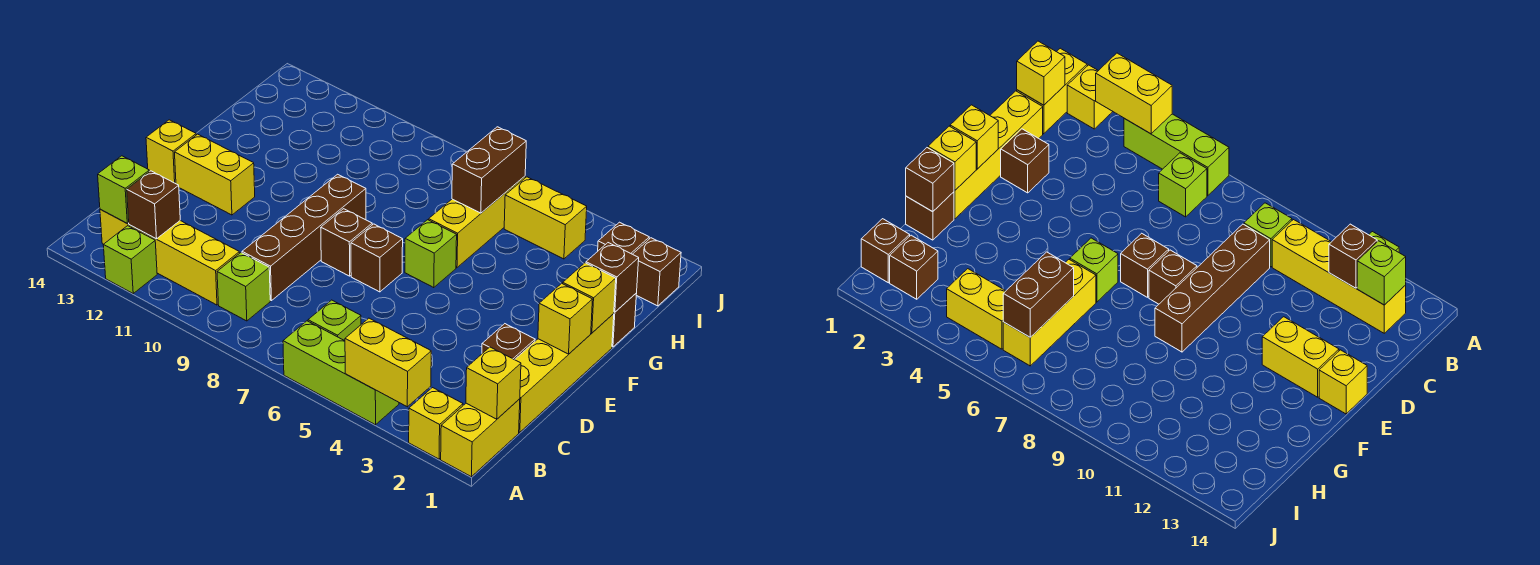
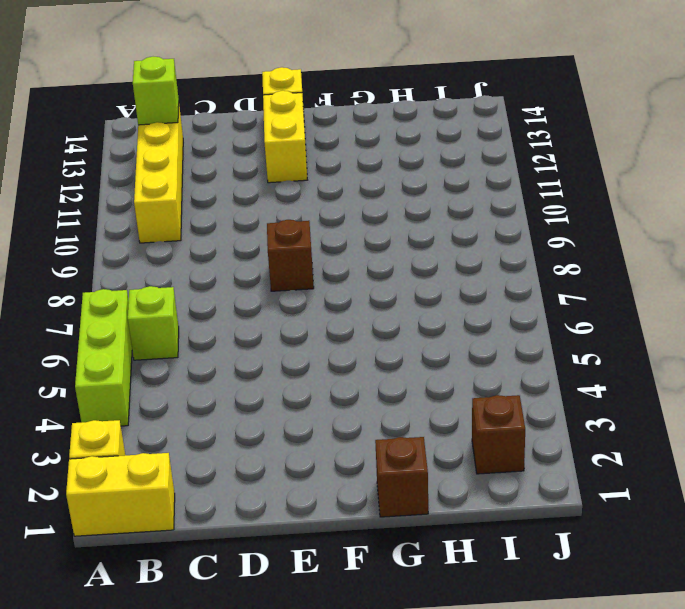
none -> lime brick A12 level 1
none -> lime brick B9 level 1
none -> yellow brick C1:F1 level 1

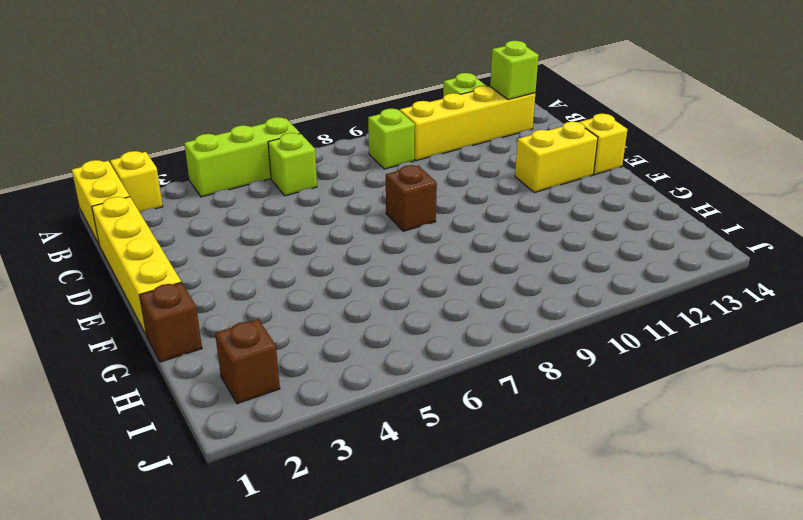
none -> brown brick C9:F9 level 1
none -> brown brick D2 level 1
none -> brown brick E7 level 1

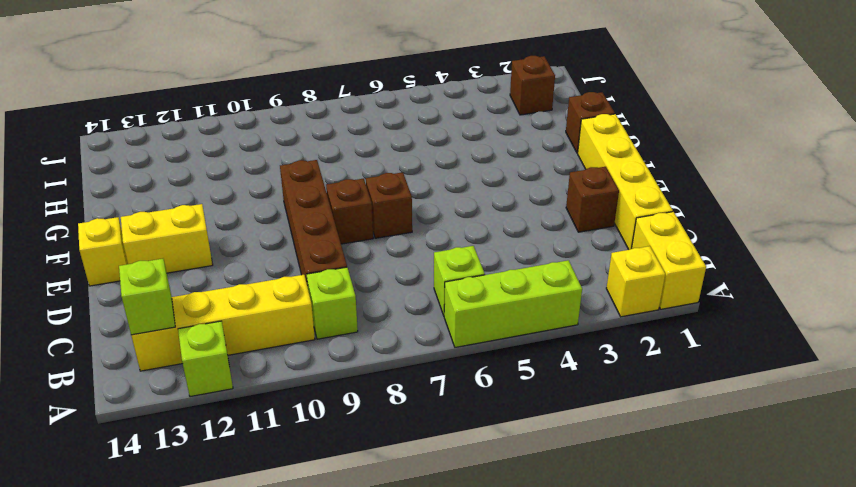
none -> lime brick F6 level 1
none -> yellow brick G6:I6 level 1
none -> brown brick I1 level 1

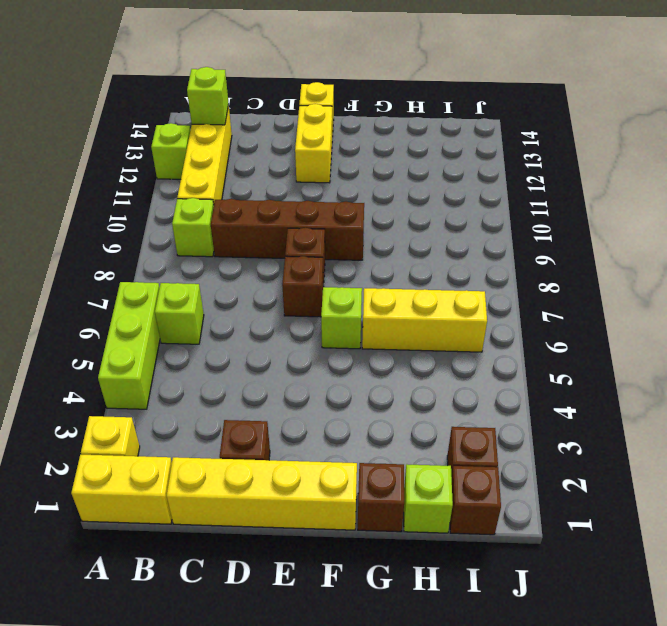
lime brick H1 level 1 -> none
none -> yellow brick I4:I5 level 1
none -> yellow brick A3:A4 level 2
none -> yellow brick B1 level 2

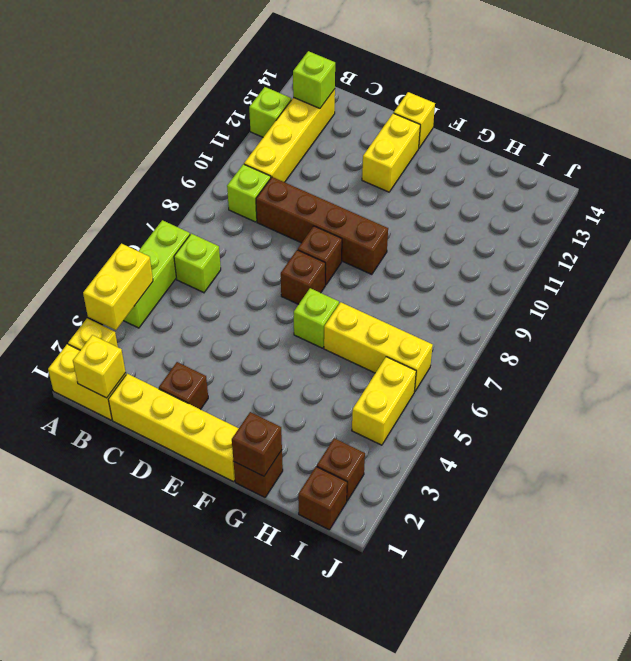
none -> brown brick B12 level 2
none -> yellow brick E1 level 2
none -> yellow brick F1 level 2

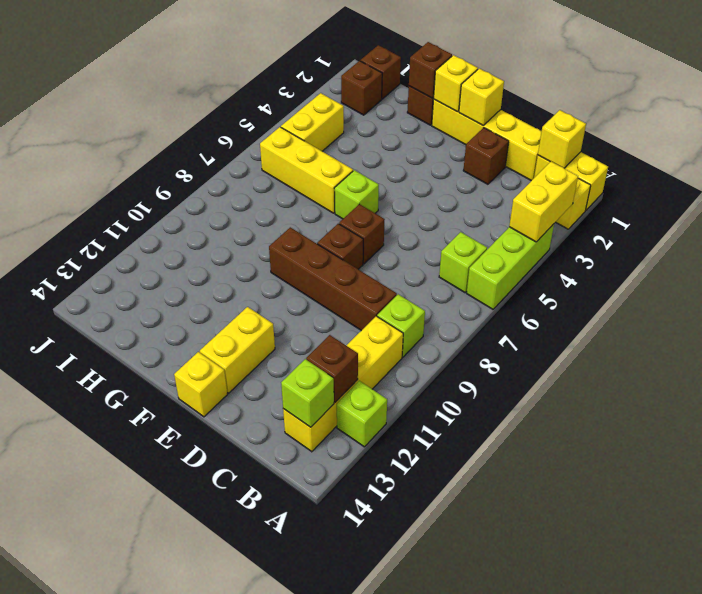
none -> brown brick H6:I6 level 2

